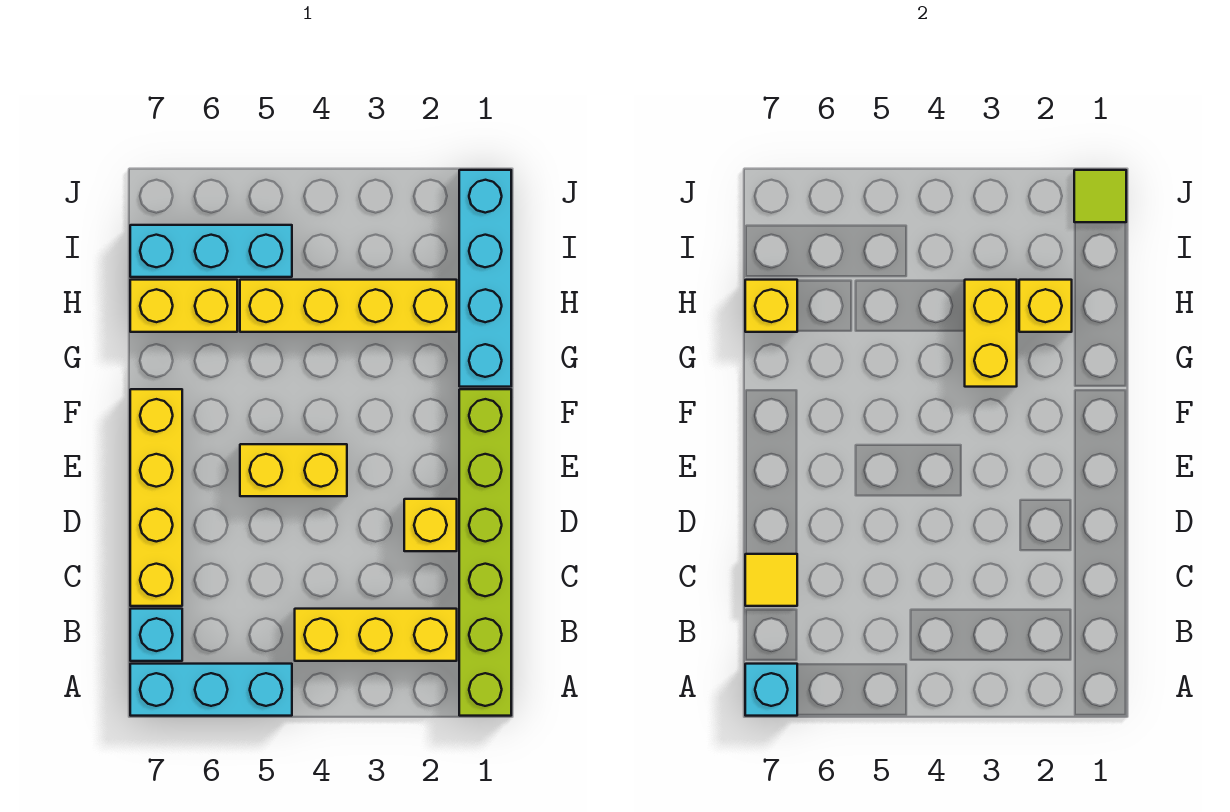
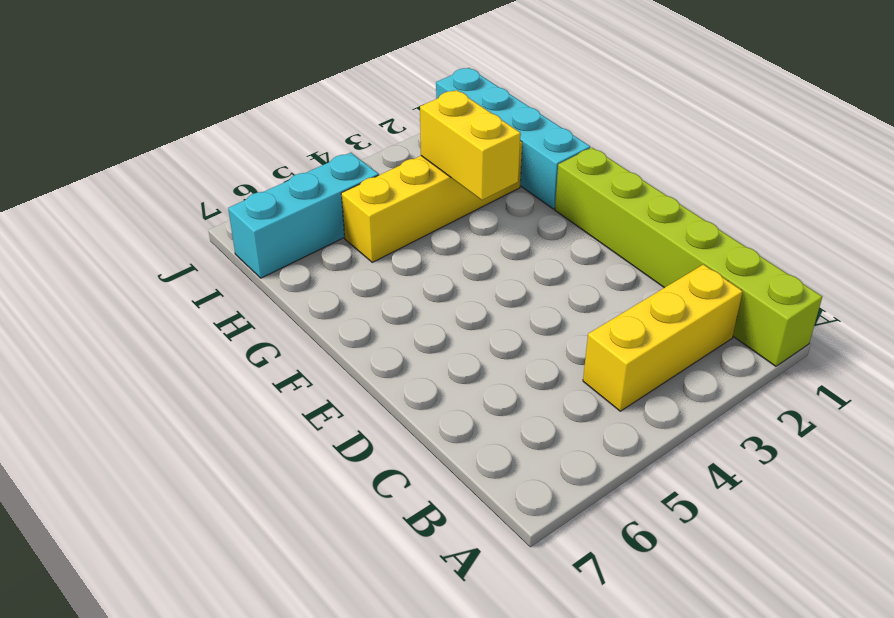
none -> cyan brick A5:A7 level 1
none -> cyan brick B7 level 1
none -> yellow brick C7:F7 level 1

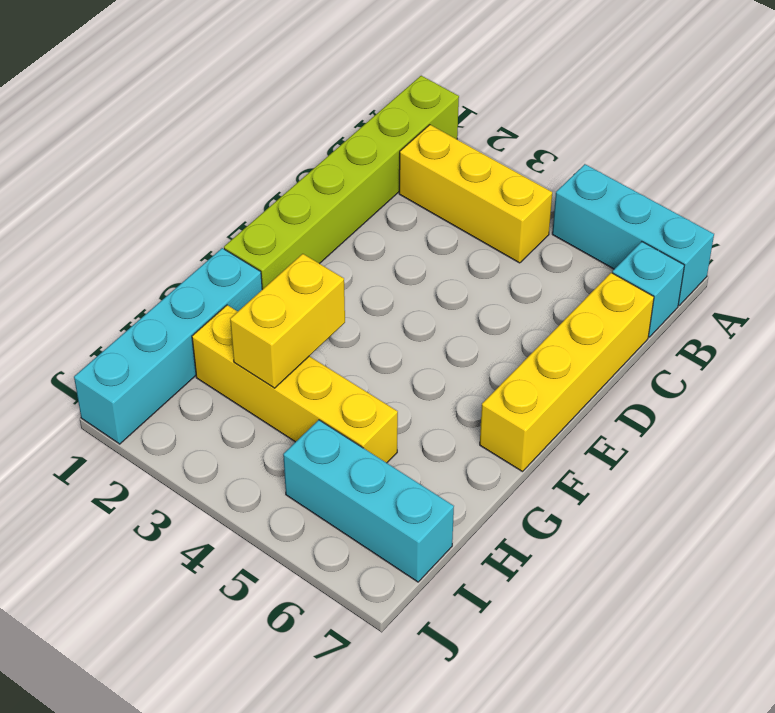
none -> yellow brick D2 level 1
none -> yellow brick E4:E5 level 1
none -> yellow brick H6:H7 level 1

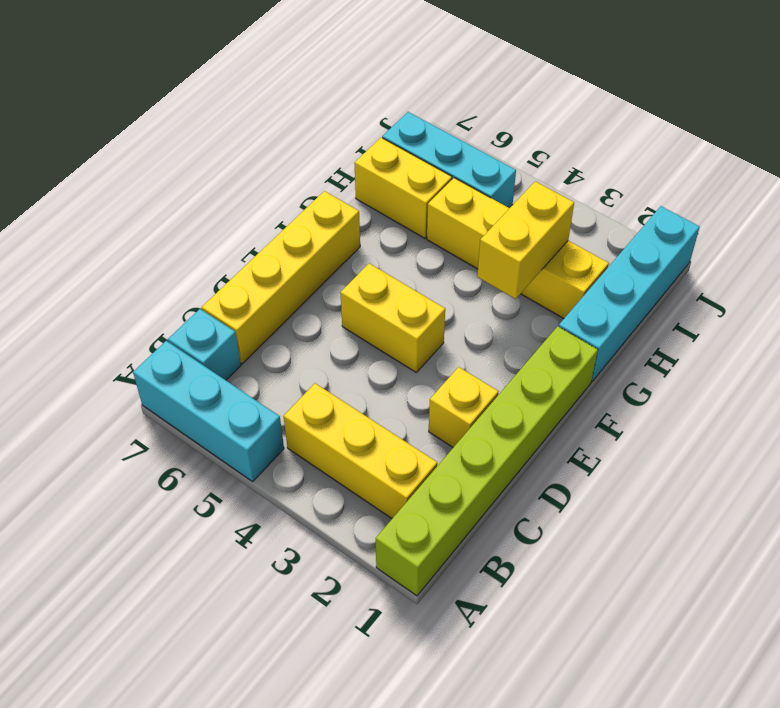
none -> cyan brick A7 level 2
none -> yellow tile C7 level 2
none -> yellow brick H2 level 2

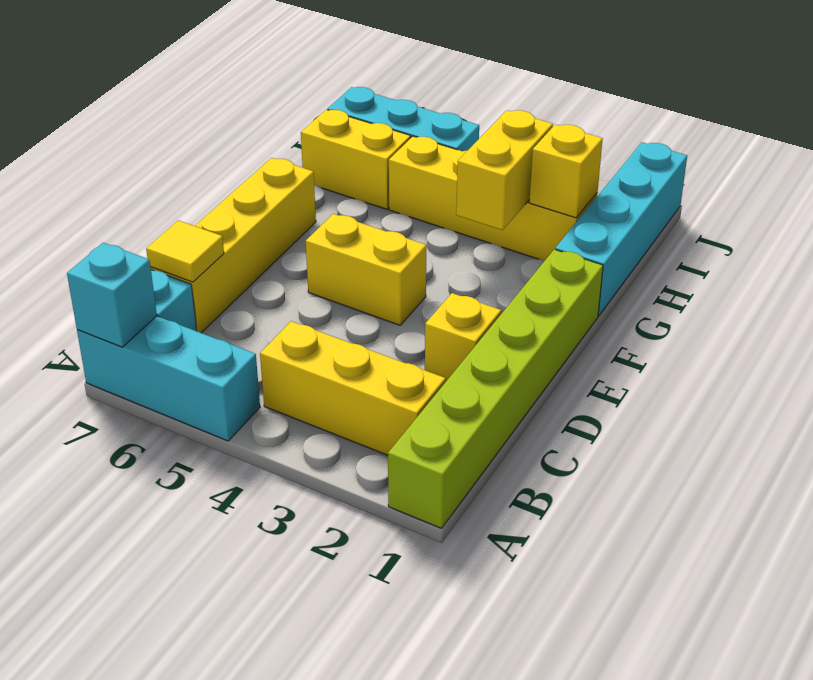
none -> yellow brick H7 level 2
none -> lime tile J1 level 2

